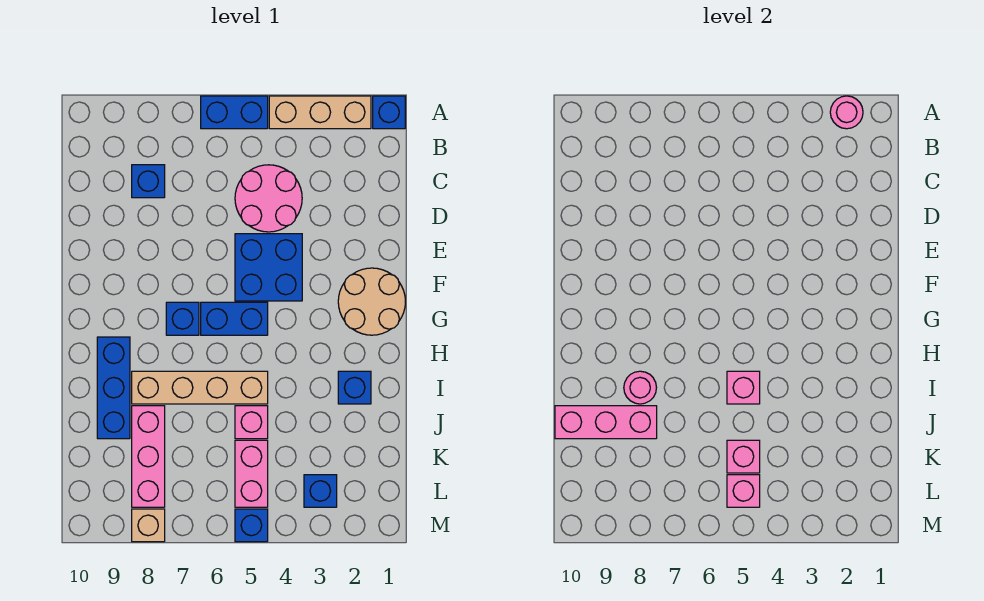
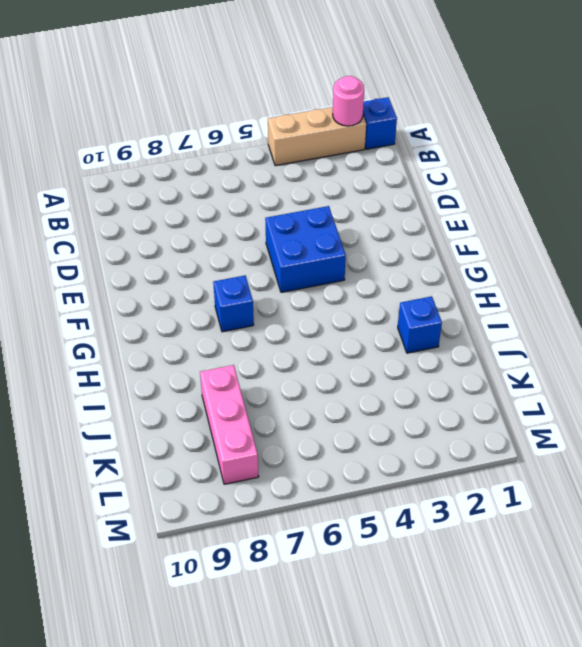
none -> blue brick A5:A6 level 1
none -> pink round brick C4:D5 level 1
none -> blue brick C8 level 1

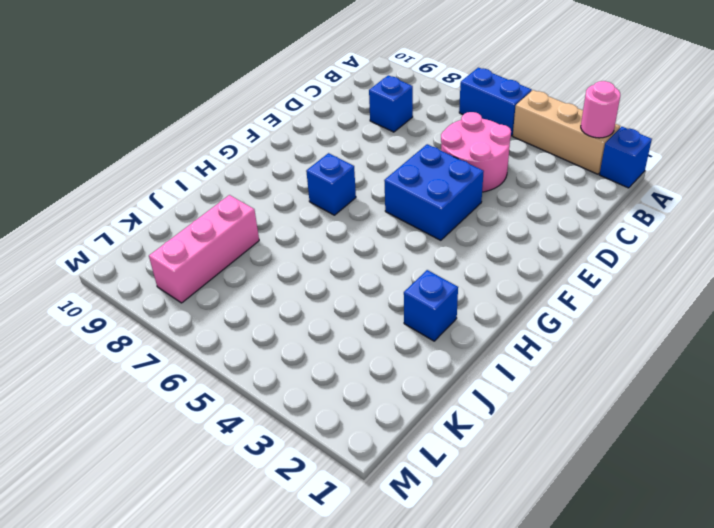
none -> tan round brick F1:G2 level 1
none -> blue brick G5:G6 level 1
none -> blue brick H9:J9 level 1

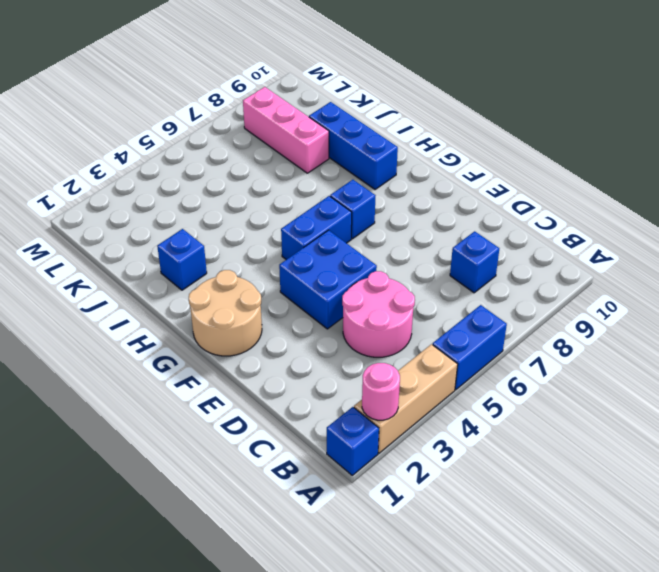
none -> tan brick I5:I8 level 1
none -> pink brick J5 level 1
none -> pink brick K5:L5 level 1

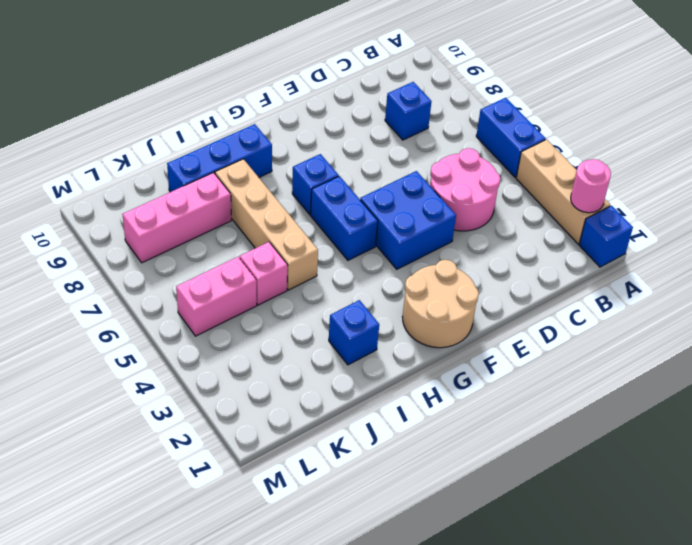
none -> blue brick L3 level 1
none -> blue brick M5 level 1
none -> tan brick M8 level 1

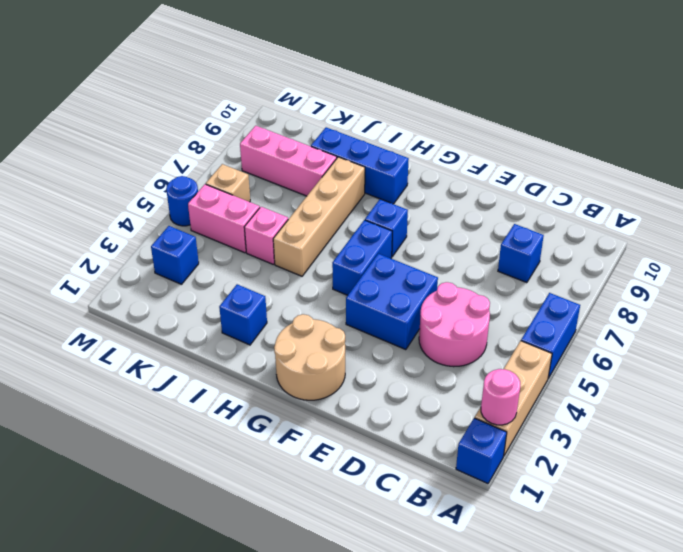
tan brick L6 level 1 -> tan brick M8 level 1
blue round brick M5 level 1 -> blue brick M5 level 1
none -> pink brick I5 level 2
none -> pink round brick I8 level 2
none -> pink brick J8:J10 level 2

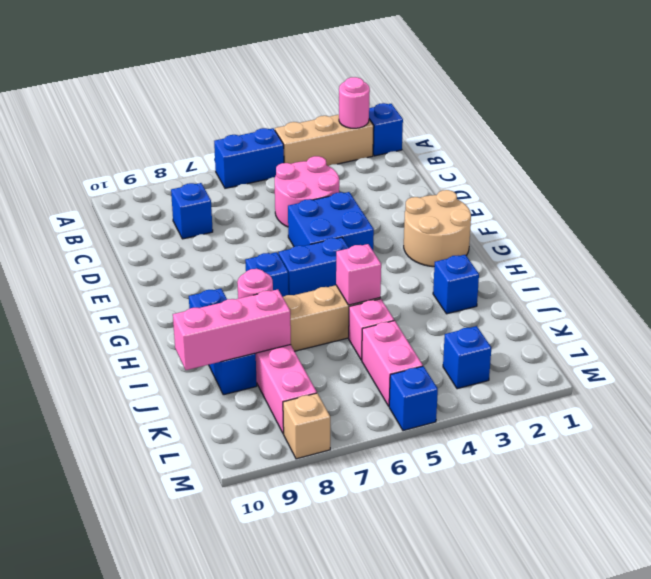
none -> pink brick K5 level 2
none -> pink brick L5 level 2

